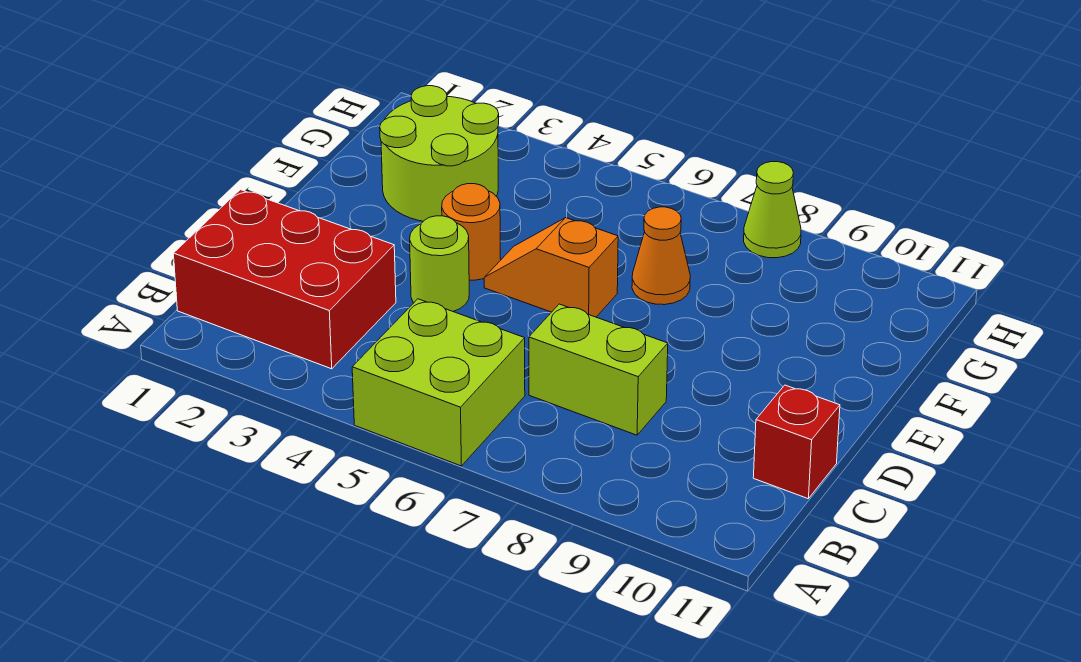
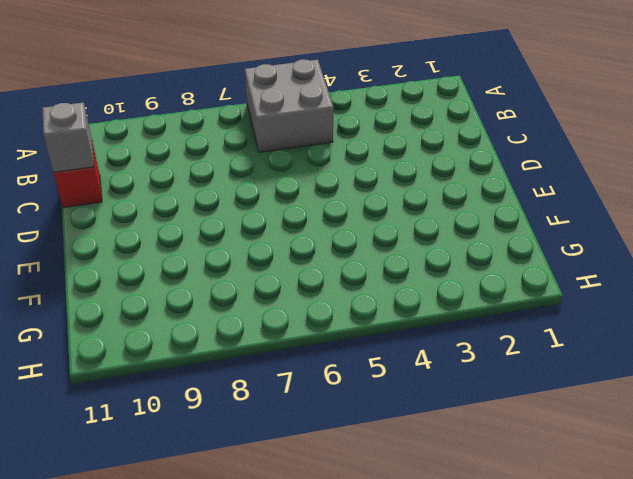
grey brick A5:B6 level 1 -> lime brick A5:B6 level 1
grey brick C11 level 2 -> none
none -> red brick B1:C3 level 1
none -> lime brick C7:C8 level 1

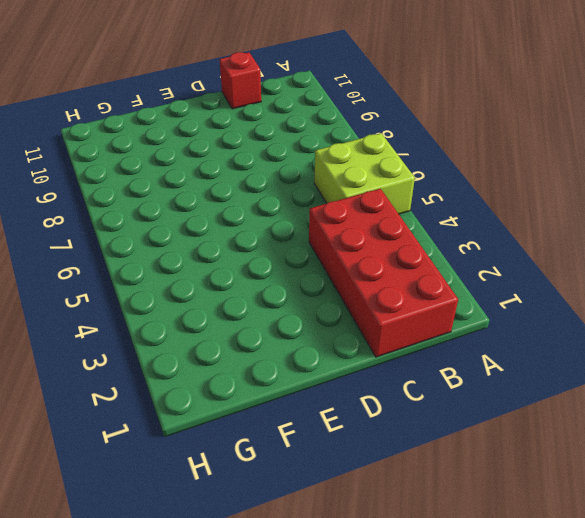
red brick B1:C4 level 1 -> red brick B1:C3 level 1
none -> lime brick C7:C8 level 1
none -> lime round brick D4 level 1

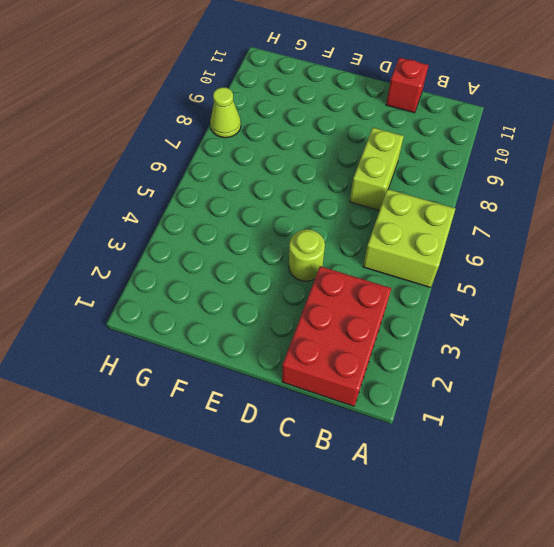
none -> orange round brick E4 level 1
none -> orange slope E5:E6 level 1 top 6

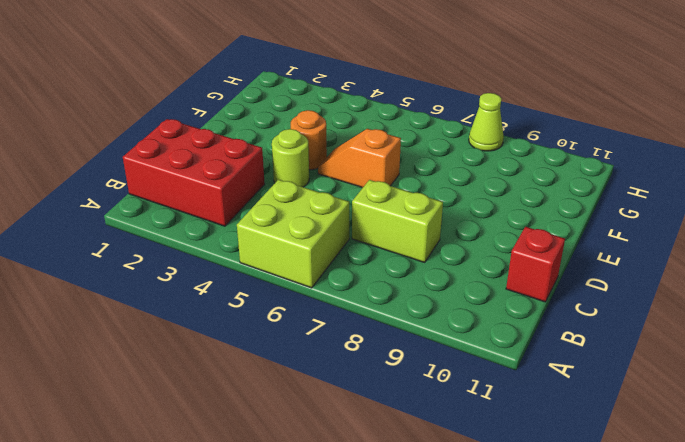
none -> lime round brick F2:G3 level 1
none -> orange cone F7 level 1

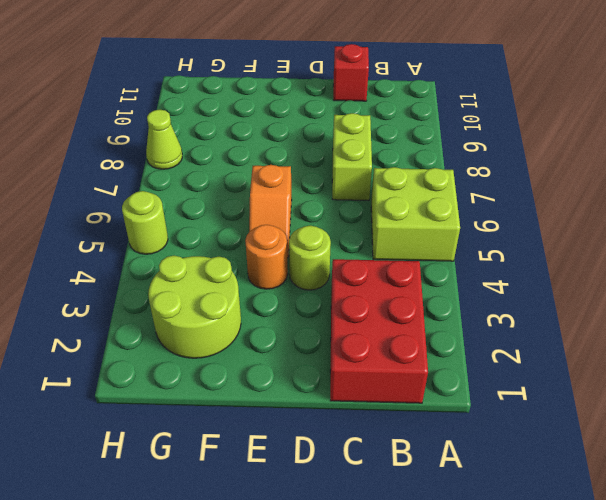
lime round brick H5 level 1 -> none
none -> orange cone F7 level 1

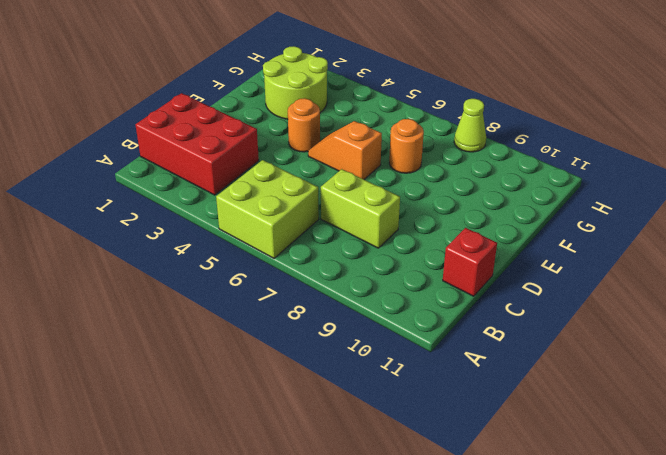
orange round brick F7 level 1 -> orange cone F7 level 1
none -> lime round brick D4 level 1

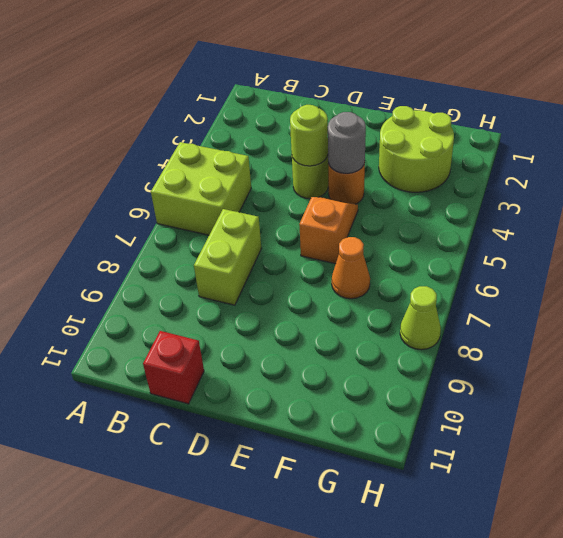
lime round brick D4 level 2 -> none
grey round brick E4 level 2 -> none
none -> red brick B1:C3 level 1

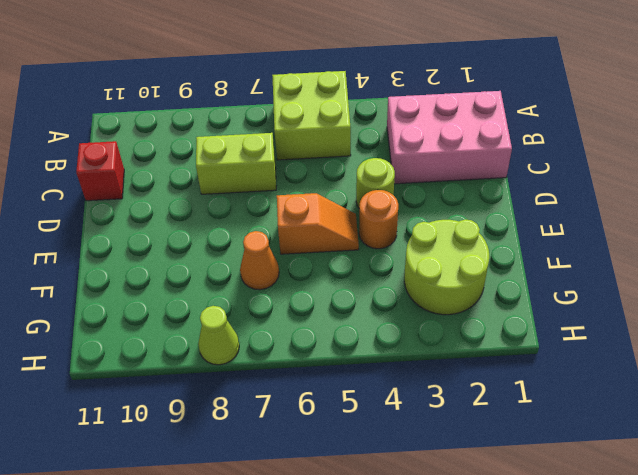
pink brick B1:C3 level 1 -> red brick B1:C3 level 1

